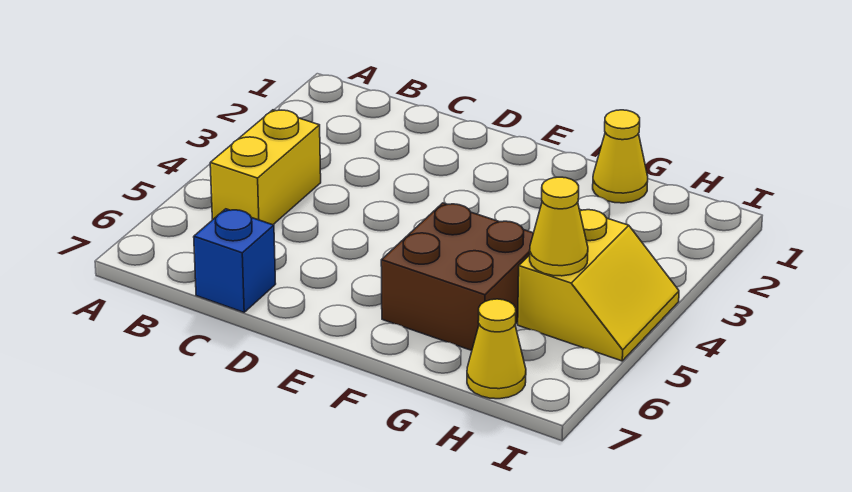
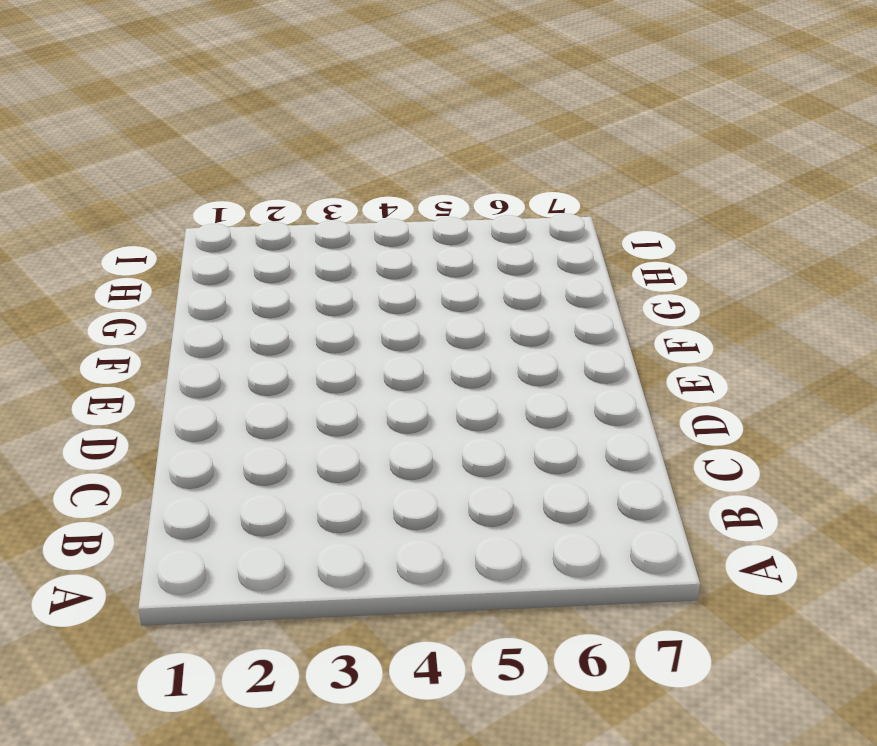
none -> yellow brick B4:B5 level 1
none -> blue brick C7 level 1

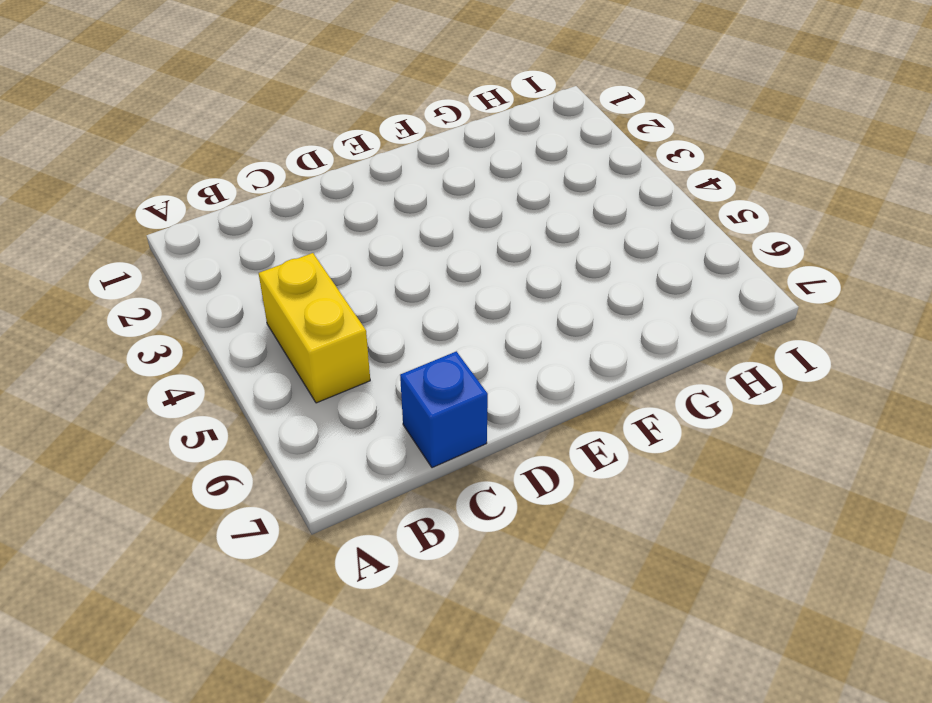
none -> brown brick F5:G6 level 1
none -> yellow cone G1 level 1

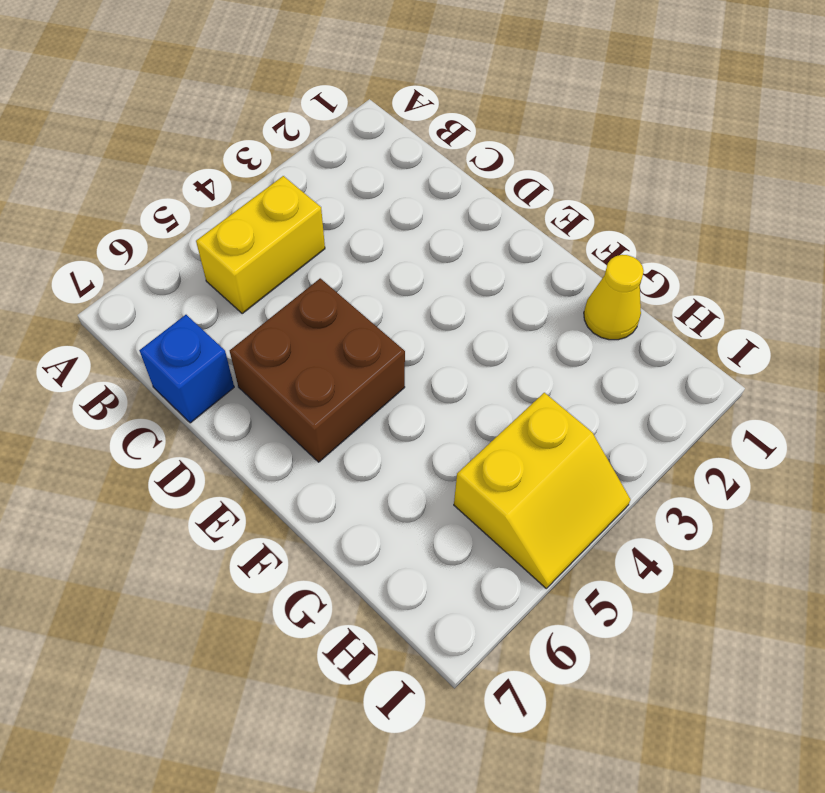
brown brick D5:E6 level 1 -> brown brick F5:G6 level 1
none -> yellow cone H7 level 1
none -> yellow cone H5 level 2

